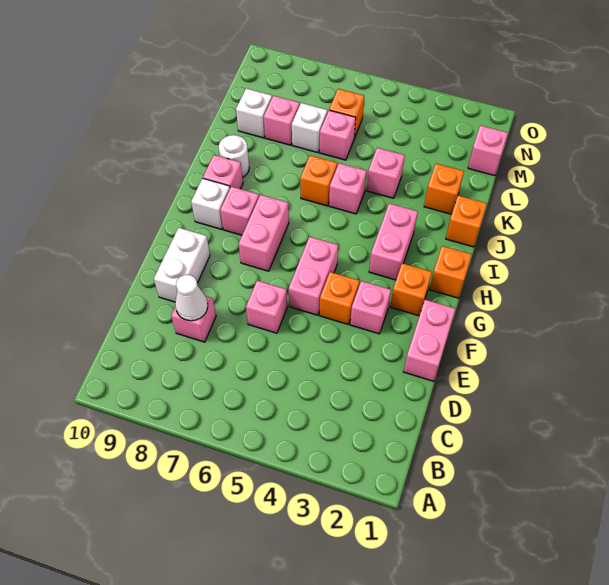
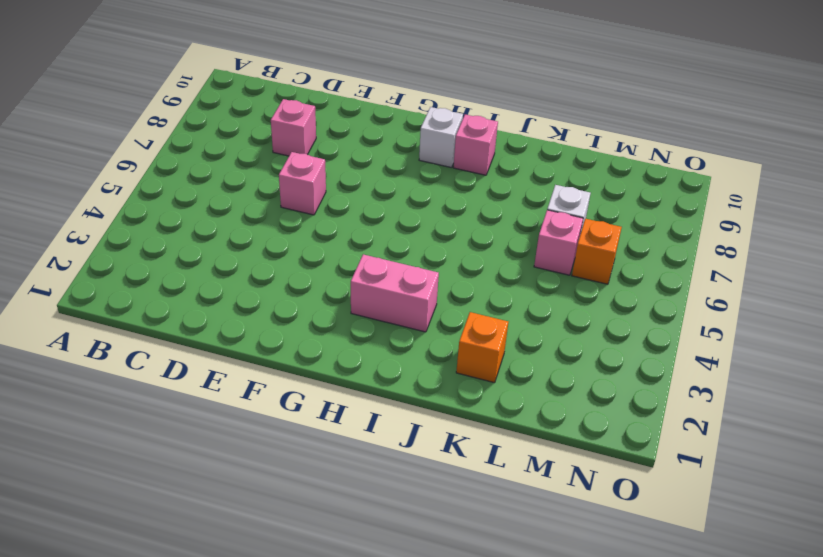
none -> pink brick E1:F1 level 1
none -> white brick E9:F9 level 1
none -> pink brick F3 level 1

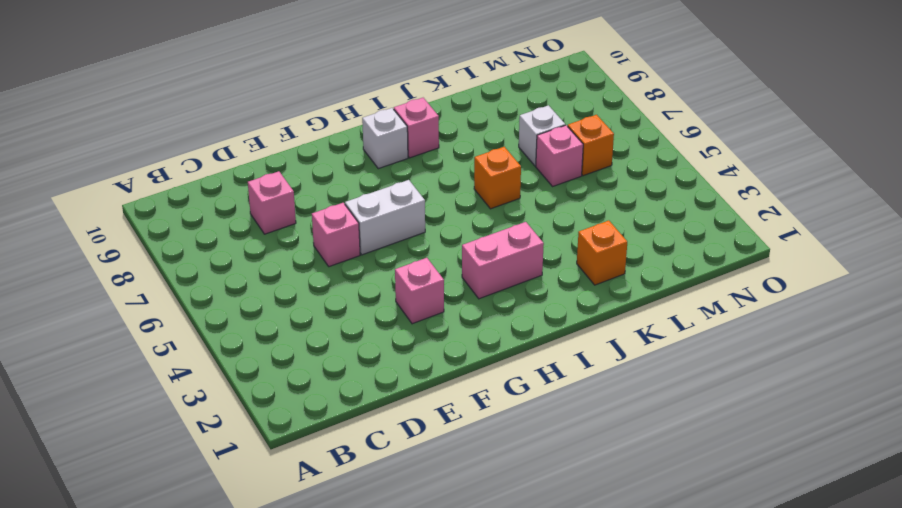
white brick F6:G6 level 1 -> white brick E9:F9 level 1
none -> pink brick E1:F1 level 1
none -> orange brick F4 level 1
none -> pink brick F5:G5 level 1

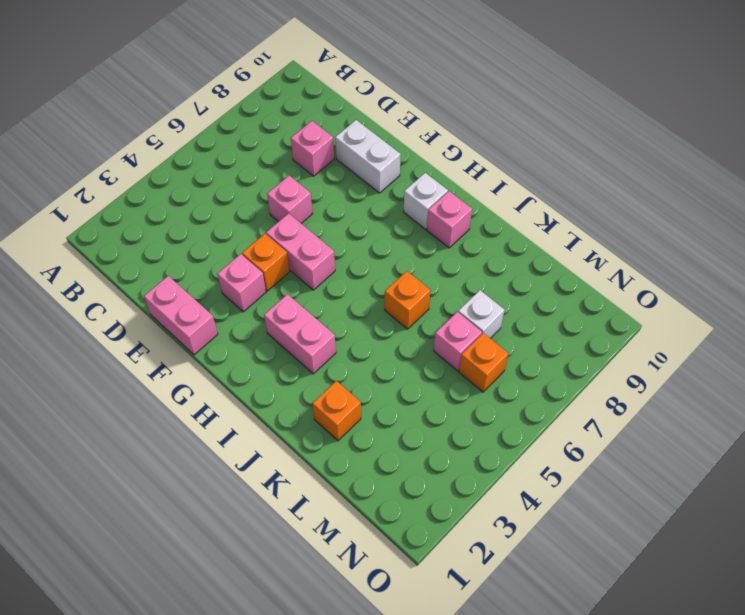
none -> orange brick G2 level 1
none -> pink brick G7:H7 level 1
none -> orange brick H1 level 1

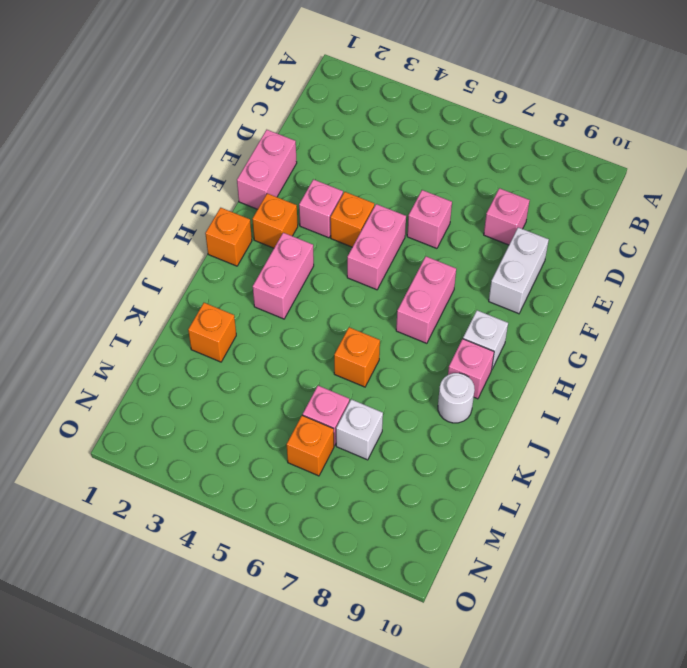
none -> pink brick H8 level 1
none -> orange brick J1 level 1
none -> pink brick J5 level 1

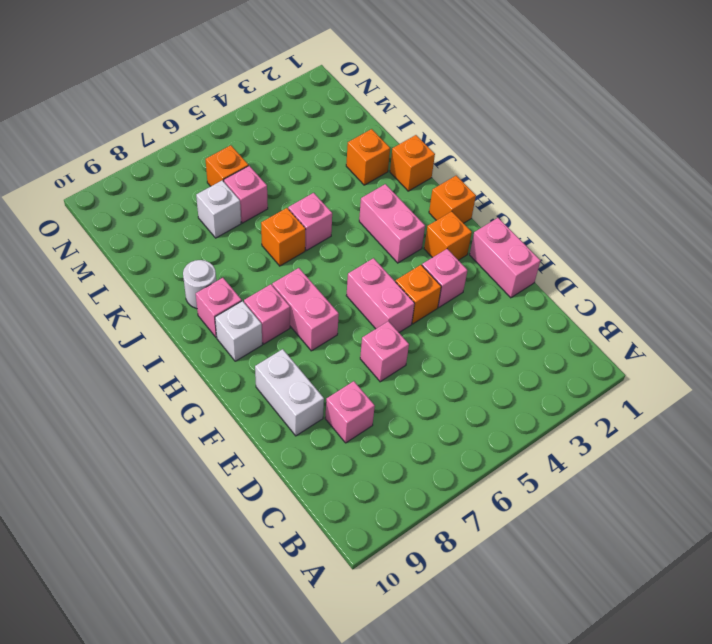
none -> pink brick K4 level 1
none -> pink brick L8 level 1
none -> white brick L9 level 1

